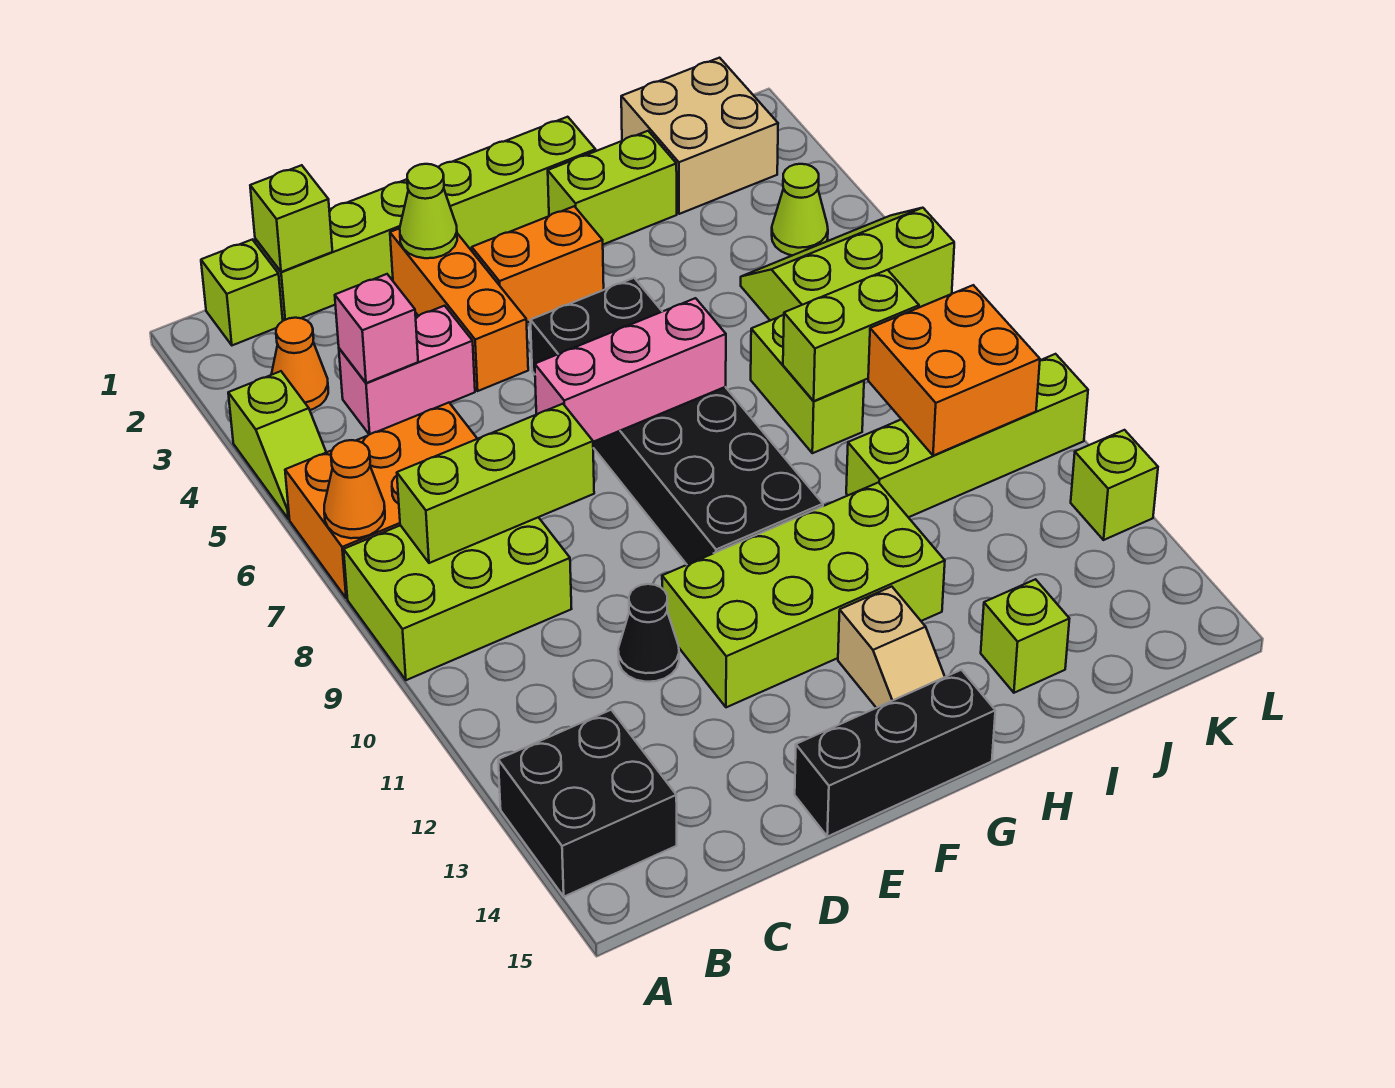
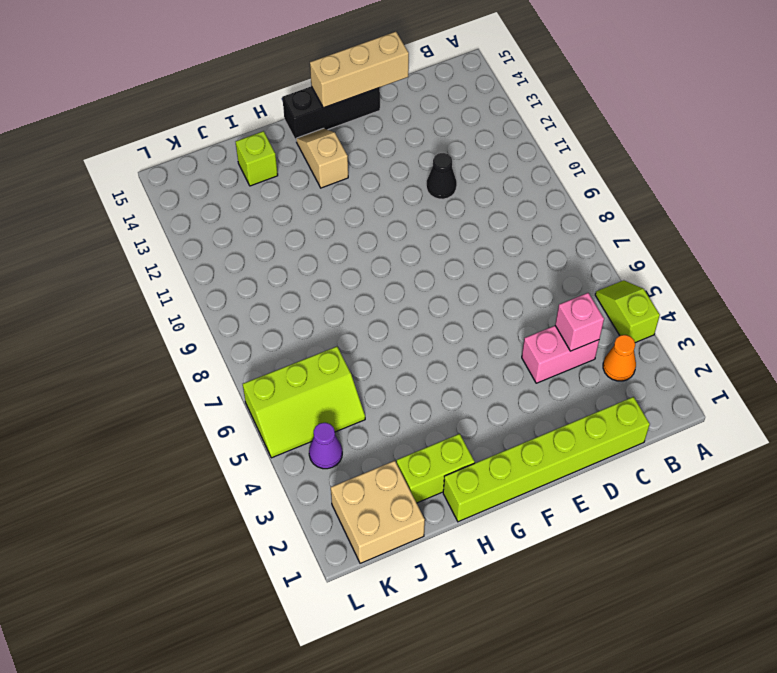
tan brick D15:F15 level 2 -> none
purple cone K4 level 1 -> lime cone K4 level 1
none -> orange brick A6:C7 level 1
none -> lime brick A8:C9 level 1
none -> black brick A13:B14 level 1
none -> lime brick B1 level 1

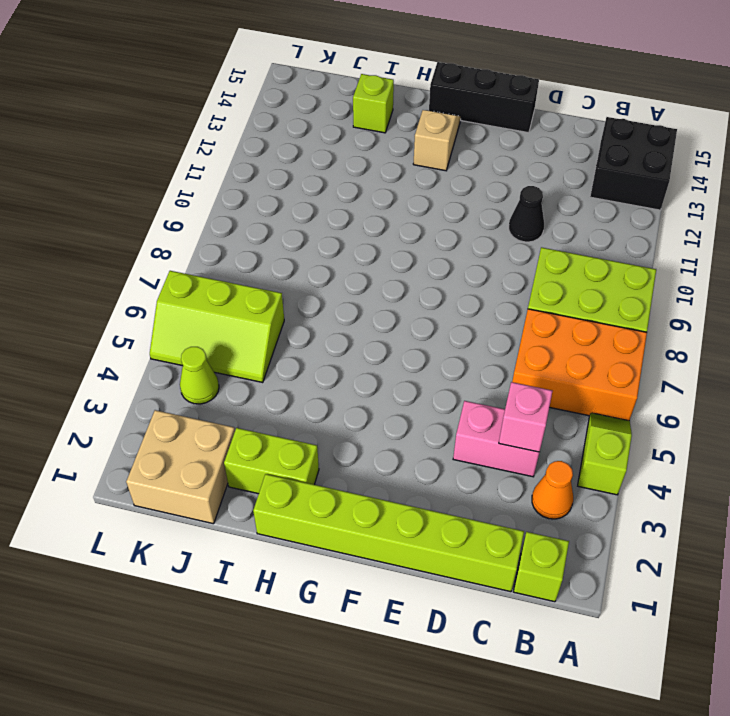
none -> orange brick E2:E4 level 1
none -> lime brick E11:H12 level 1
none -> orange brick F3:G3 level 1
none -> black brick F5:G10 level 1

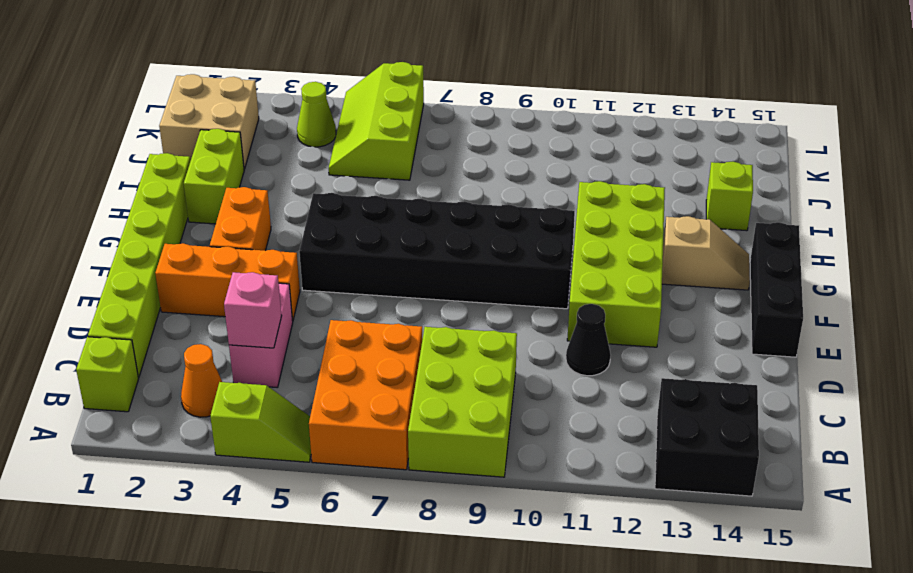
none -> lime brick I7:I8 level 1
none -> lime brick I10:L10 level 1
none -> lime brick L12 level 1
none -> orange cone A7 level 2

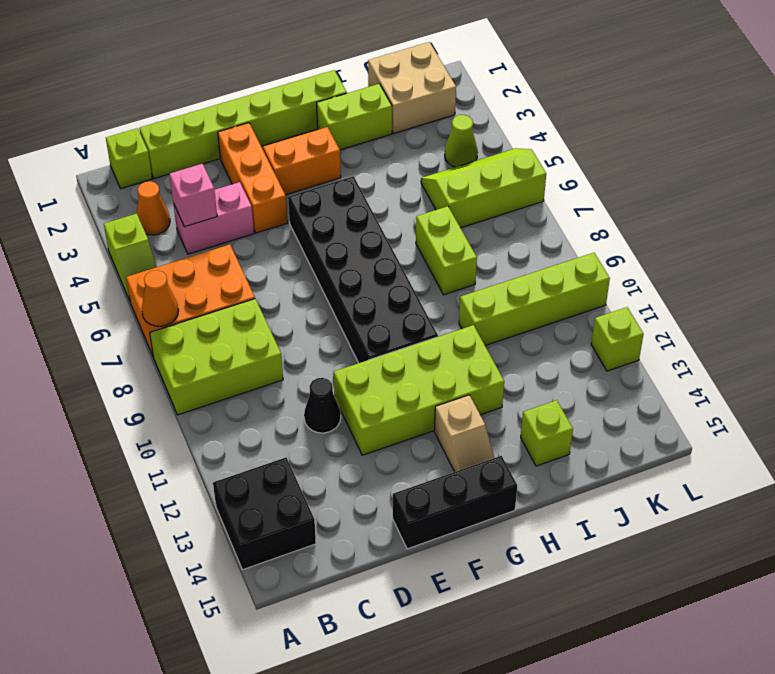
none -> lime brick B8:D8 level 2
none -> lime brick C1 level 2
none -> lime cone E2 level 2
none -> pink brick E7:G7 level 2

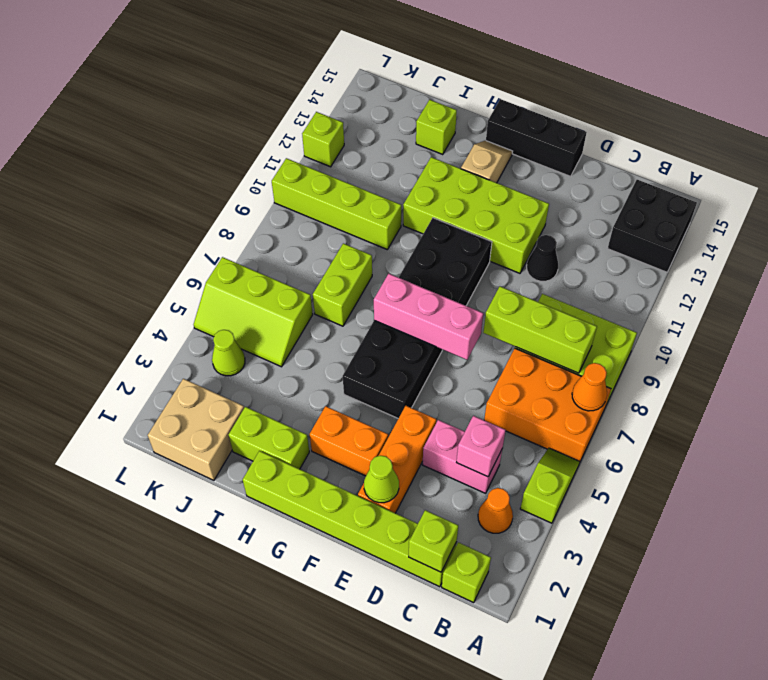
none -> lime brick I8:J8 level 2
none -> orange brick J9:K10 level 2

